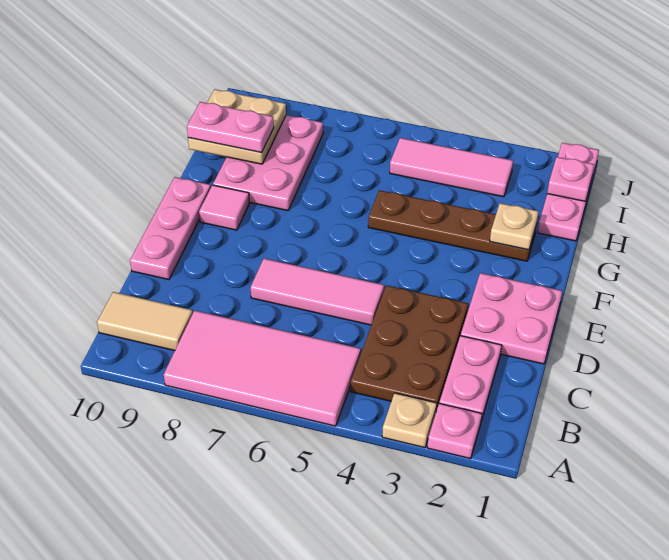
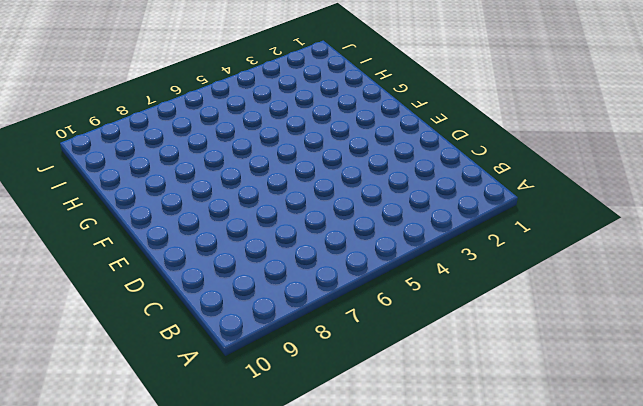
none -> pink plate A2 level 1
none -> tan plate A3 level 1
none -> pink tile A5:B8 level 1

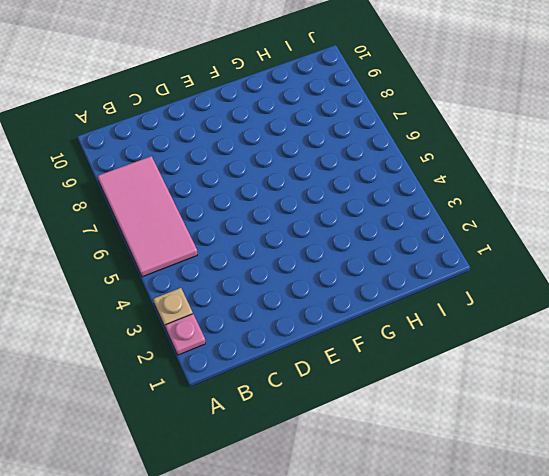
none -> pink plate B2:C2 level 1
none -> brown plate B3:D4 level 1
none -> tan tile B9:B10 level 1

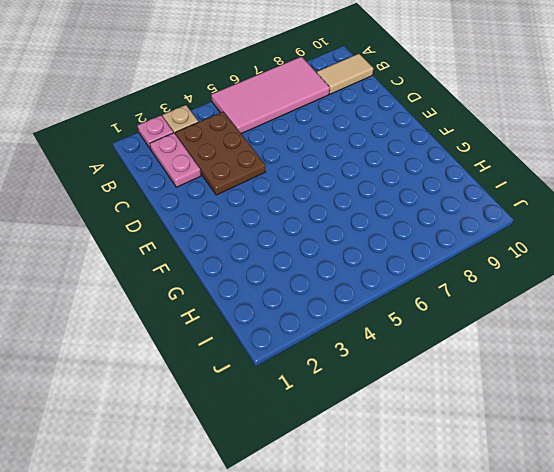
none -> pink plate D1:E2 level 1
none -> pink tile D5:D7 level 1
none -> pink plate D10:F10 level 1

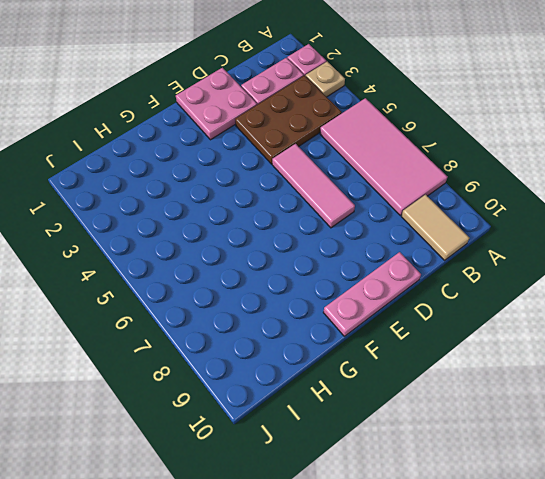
none -> pink tile F9 level 1
none -> brown plate G2:G5 level 1
none -> pink plate G8:I9 level 1

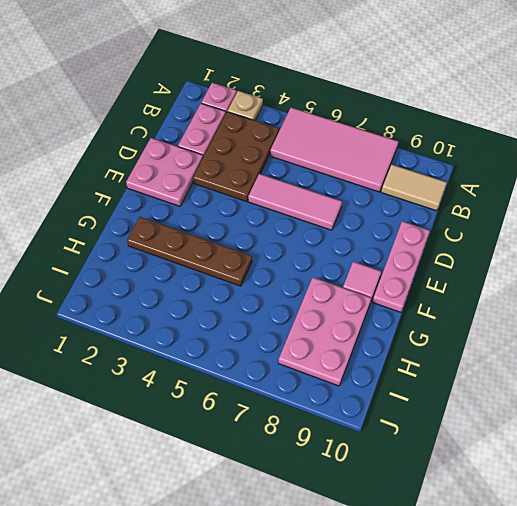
none -> pink plate H1:J1 level 1
none -> pink tile I3:I5 level 1
none -> tan plate G2 level 2

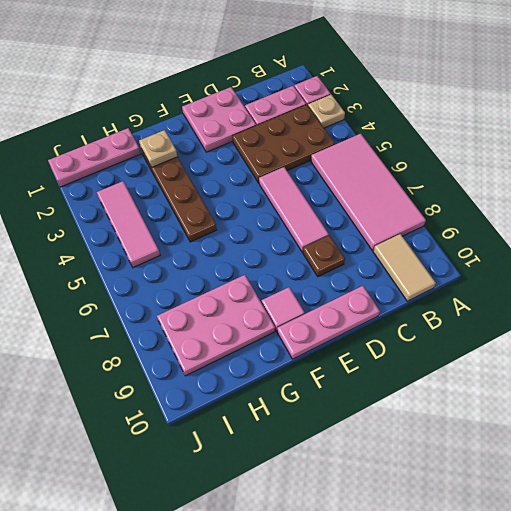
brown plate D8 level 1 -> none
none -> tan plate H9:I10 level 2
none -> pink plate I1 level 2
none -> pink plate H9:H10 level 3

